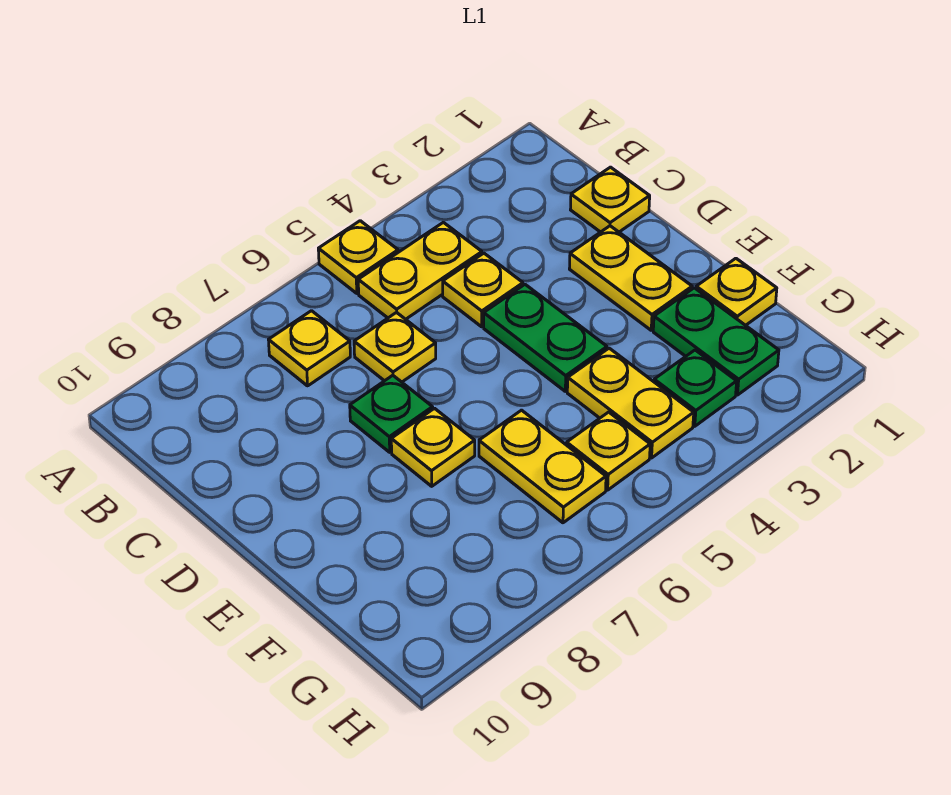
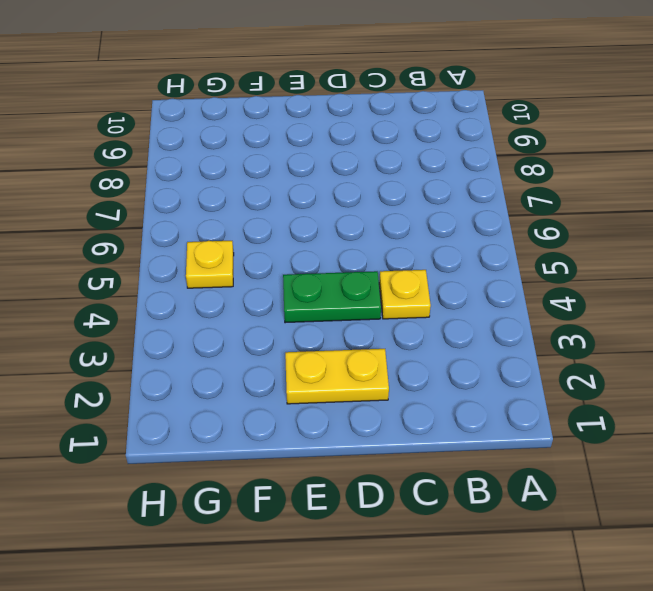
none -> yellow plate A5 level 1
none -> yellow plate B4:B5 level 1
none -> yellow plate B7 level 1

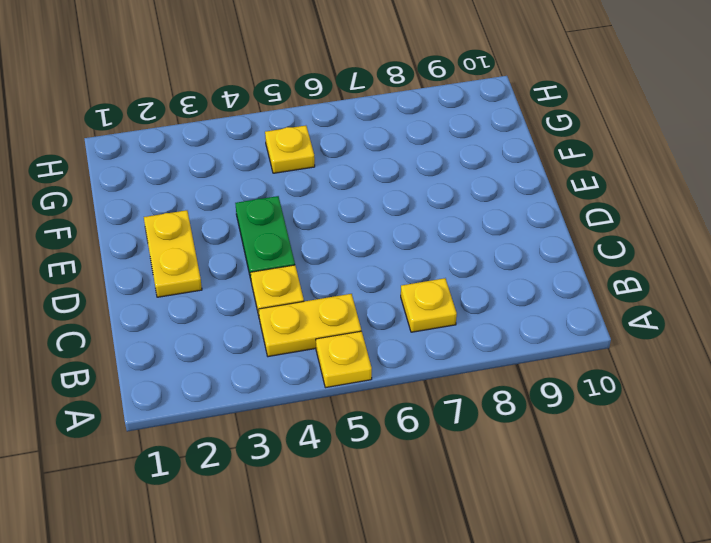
none -> yellow plate C1 level 1
none -> yellow plate C6 level 1
none -> green plate D7 level 1

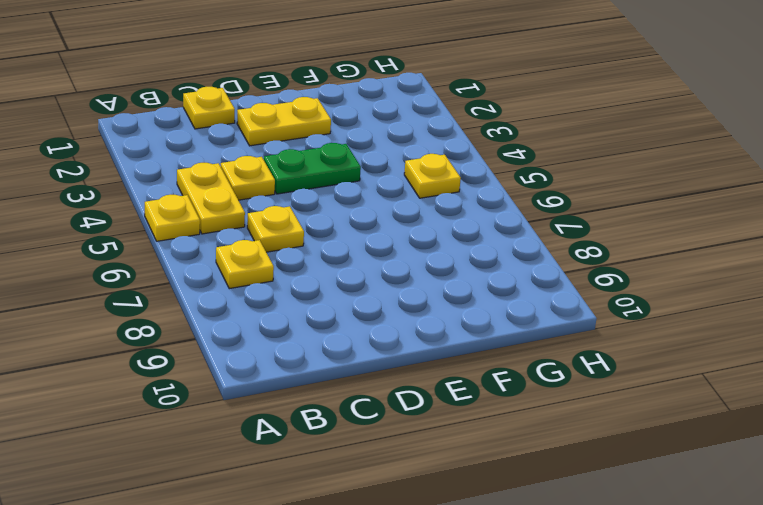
none -> green plate D7 level 1
none -> yellow plate E7 level 1
none -> yellow plate F1 level 1

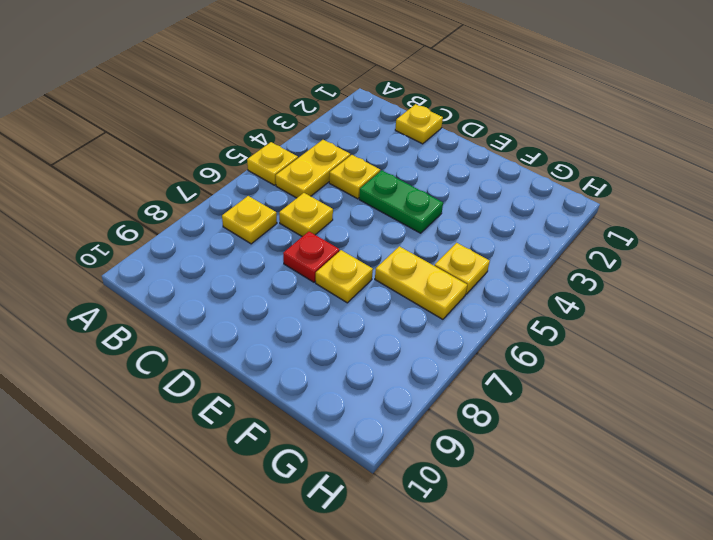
red plate D7 level 1 -> green plate D7 level 1
none -> yellow plate D2:E2 level 1
none -> yellow plate F1 level 1
none -> green plate F2:G2 level 1

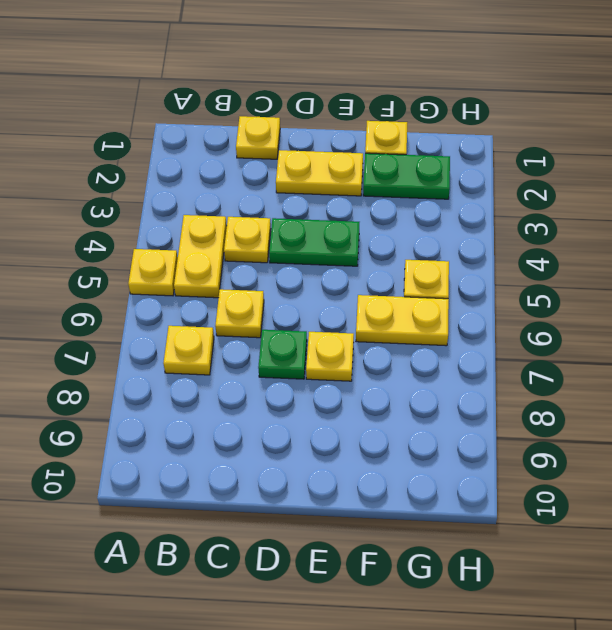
none -> yellow plate F4:G4 level 1
none -> green plate G3 level 1

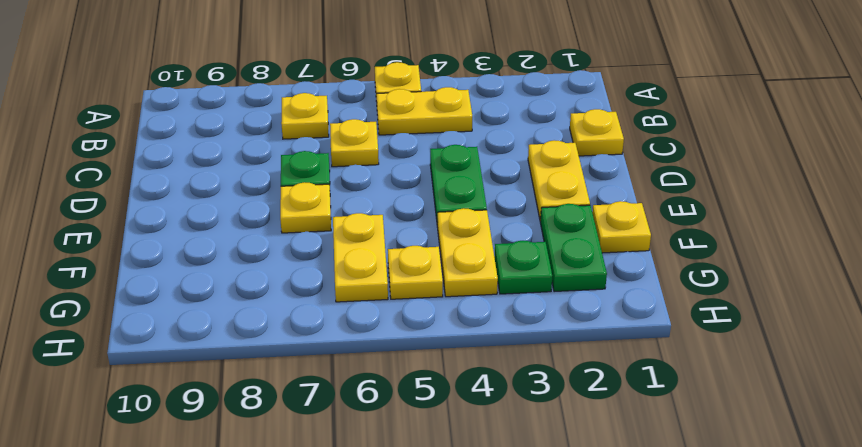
none -> yellow plate C4 level 1

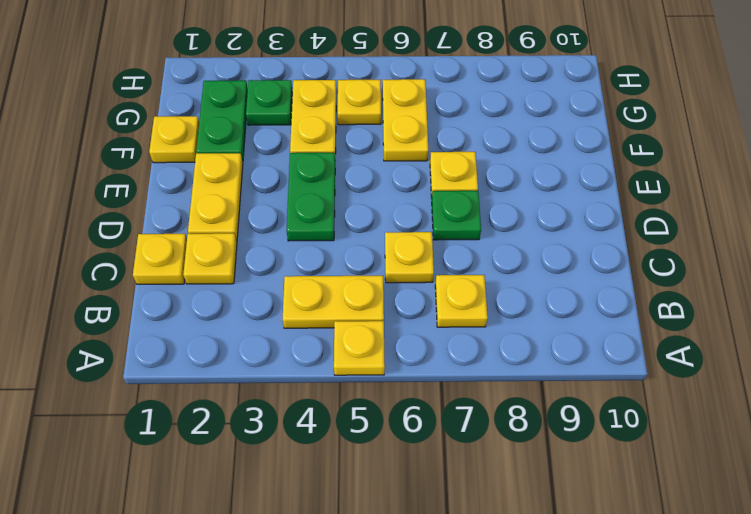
yellow plate C2 level 1 -> yellow plate C4 level 1

